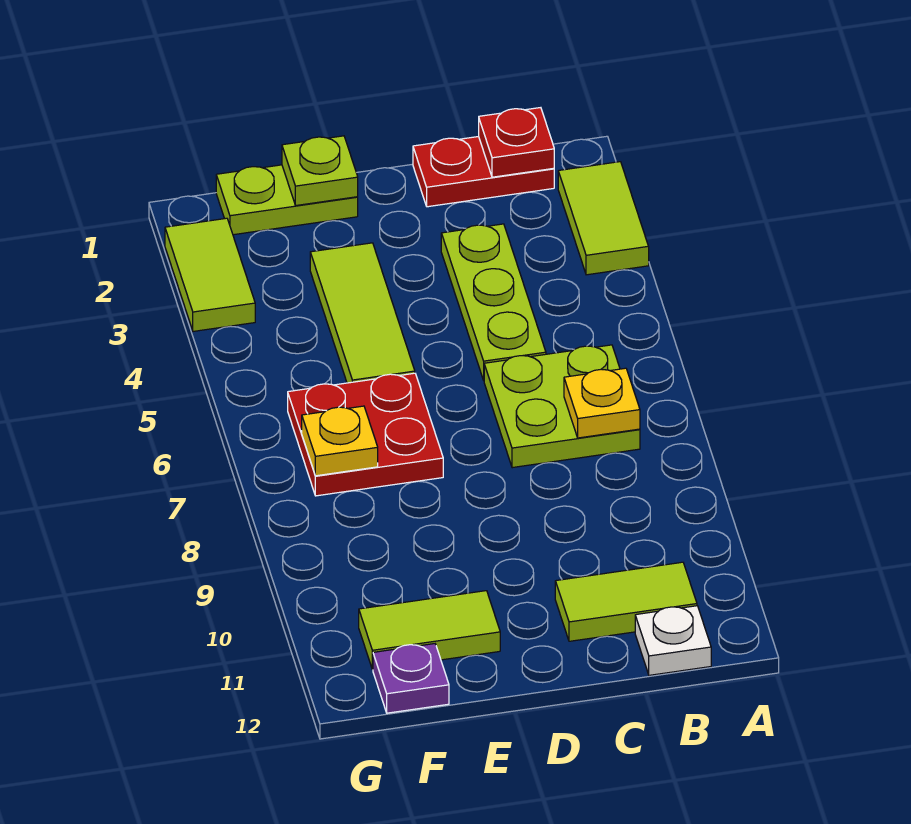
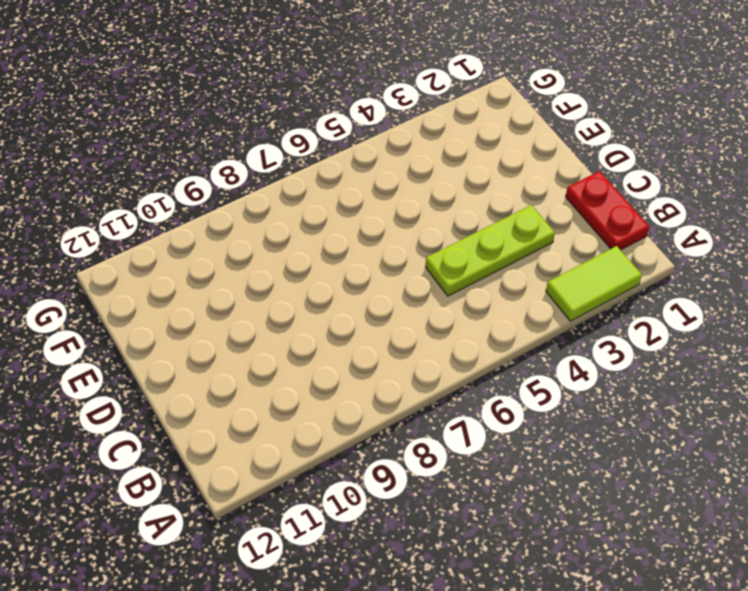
none -> lime plate B6:C7 level 1
none -> lime tile B11:C11 level 1
none -> white plate B12 level 1

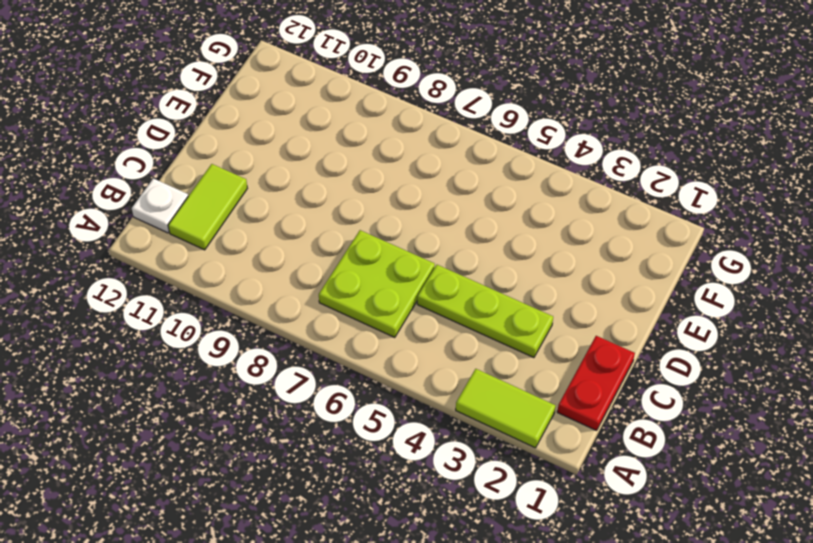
none -> lime plate E1:F1 level 1
none -> lime tile E3:E5 level 1
none -> red plate E6:F7 level 1

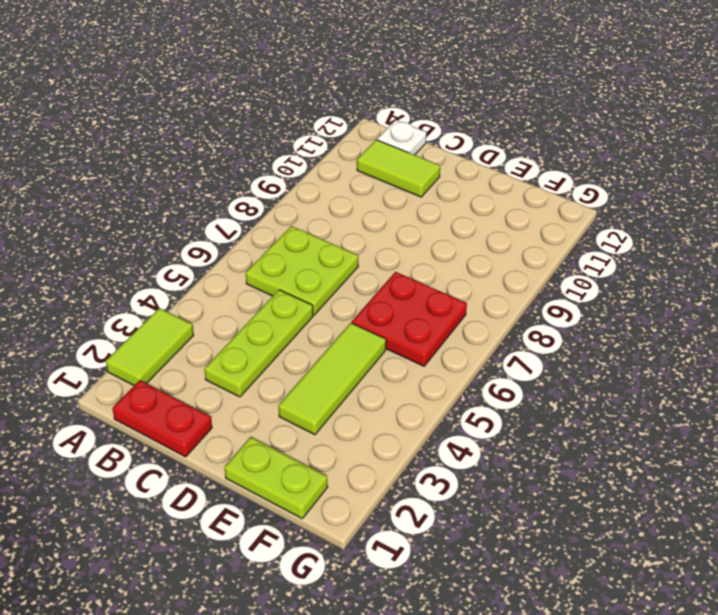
none -> lime tile E11:F11 level 1
none -> purple plate F12 level 1
none -> lime tile G2:G3 level 1

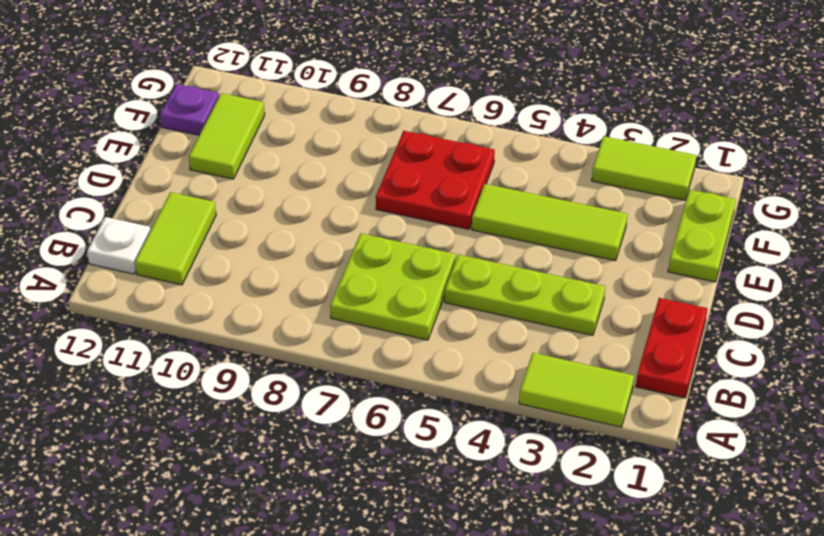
none -> red plate B1 level 2
none -> yellow plate B7 level 2
none -> lime plate E1 level 2

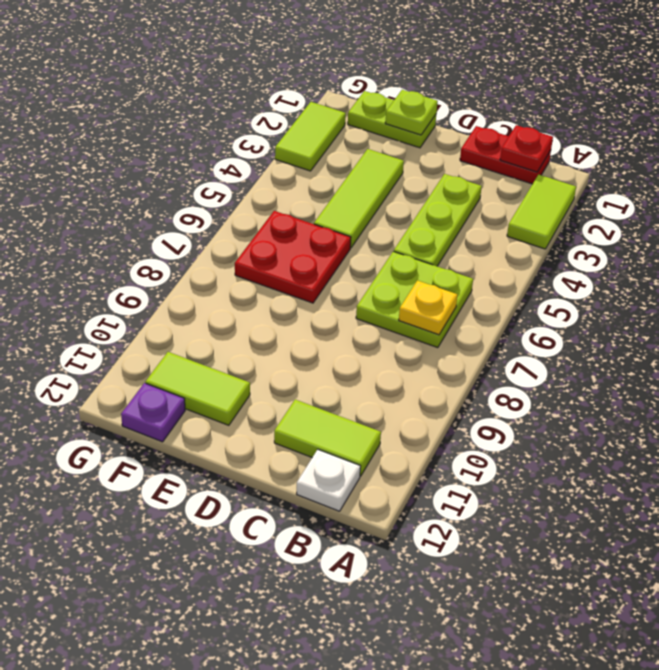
none -> yellow plate F7 level 2

